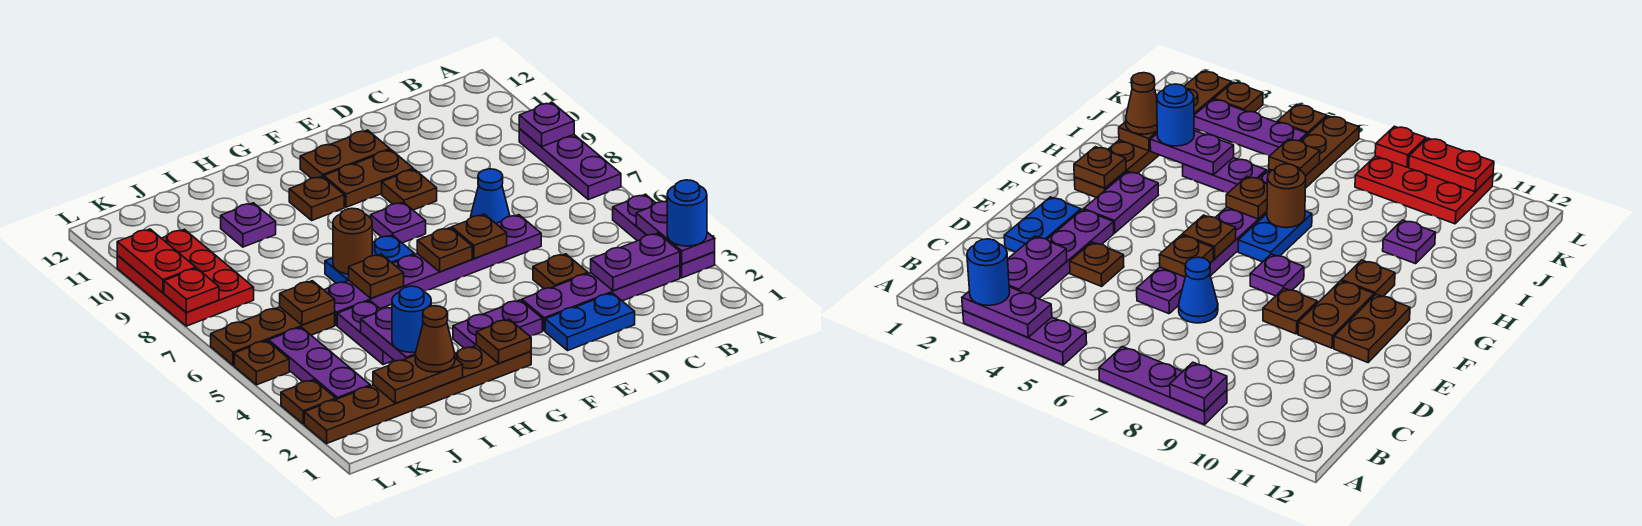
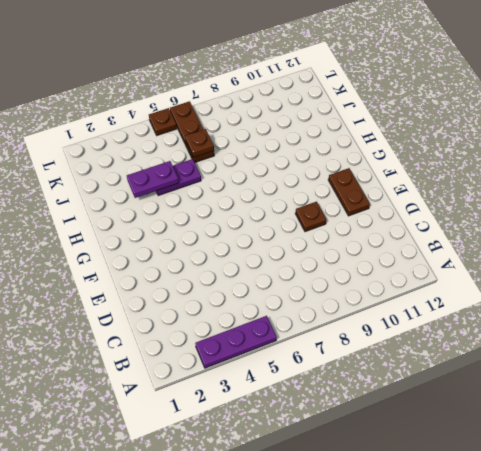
none -> purple plate A7:A9 level 1
none -> purple plate B3:E3 level 1
none -> blue plate D2:E2 level 1
none -> brown plate D4 level 1

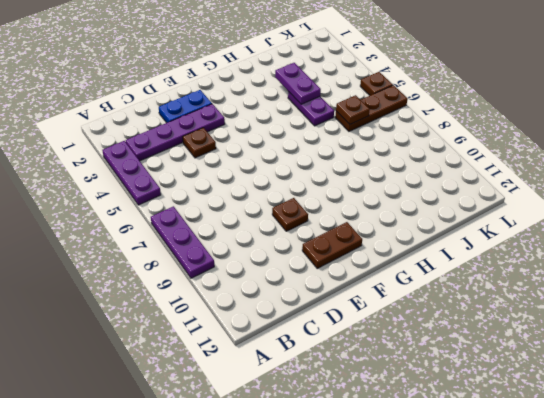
none -> purple plate D6:I6 level 1
none -> blue cone D7 level 1
none -> brown plate E10:F10 level 1
none -> purple plate F3:G3 level 1

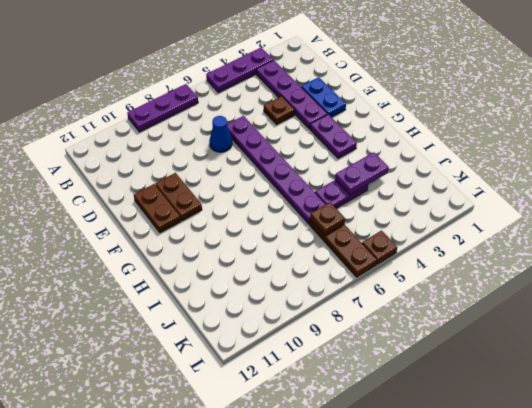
none -> brown plate E9 level 1
none -> purple plate F8 level 1
none -> brown plate G2:L2 level 1
none -> blue plate G7:H7 level 1

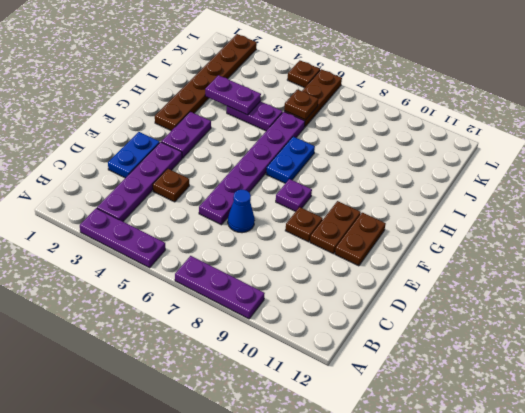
none -> brown plate G10 level 1
none -> purple plate I10 level 1
none -> purple plate K3:K5 level 1
none -> red plate K8:L10 level 1

